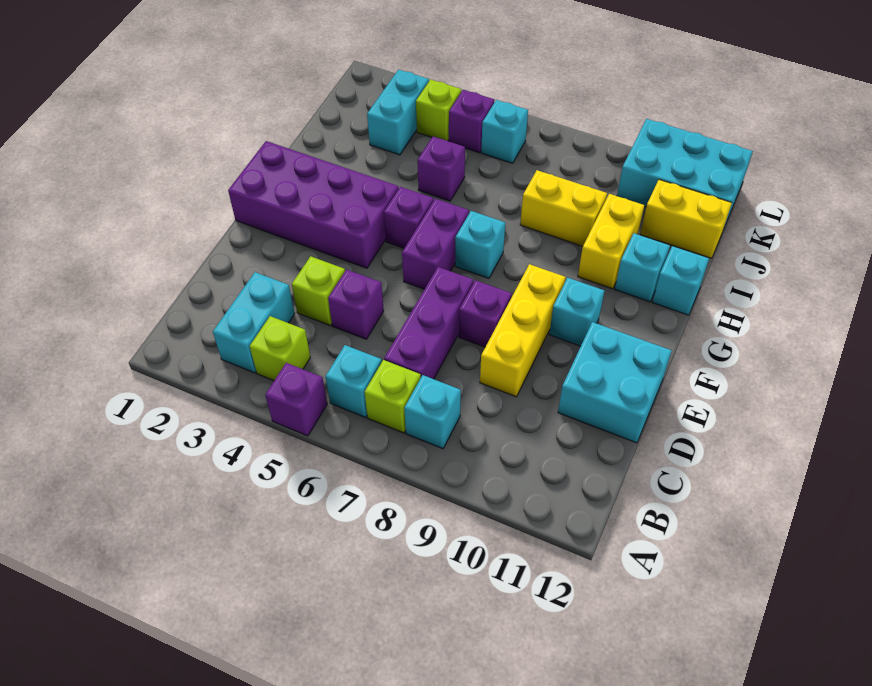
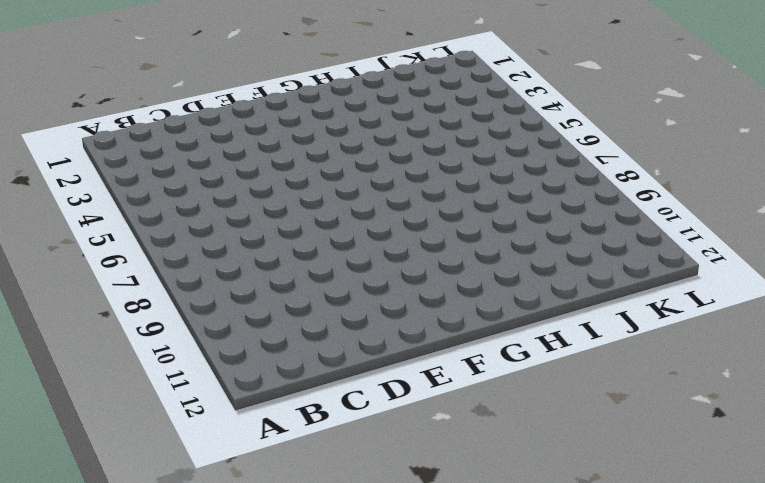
none -> purple brick A5 level 1
none -> cyan brick B3:C3 level 1
none -> lime brick B4 level 1

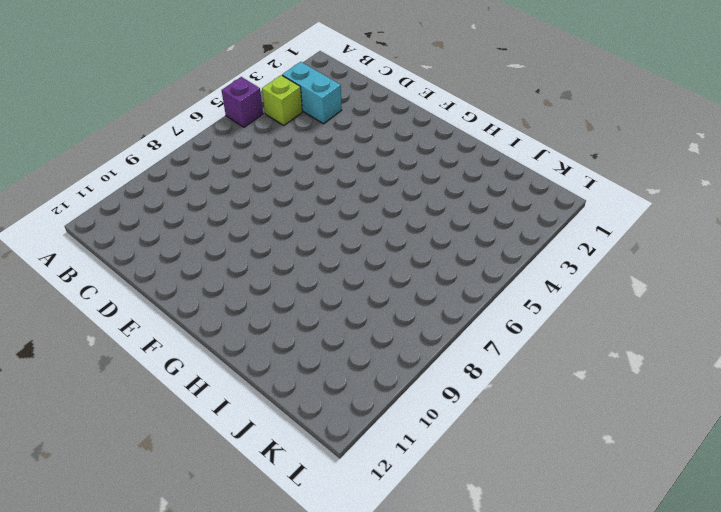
none -> cyan brick B6 level 1
none -> lime brick B7 level 1
none -> cyan brick B8 level 1

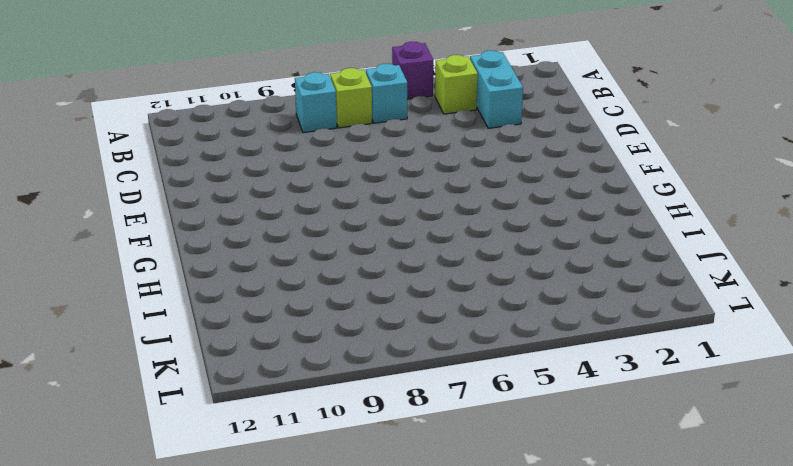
none -> purple brick C7:E7 level 1
none -> lime brick D4 level 1
none -> purple brick D5 level 1

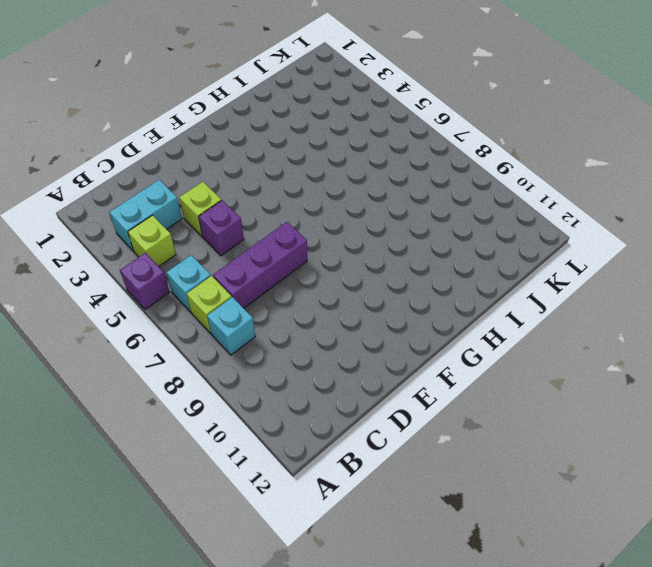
none -> yellow brick D9:F9 level 1
none -> cyan brick D11:E12 level 1
none -> purple brick E8 level 1

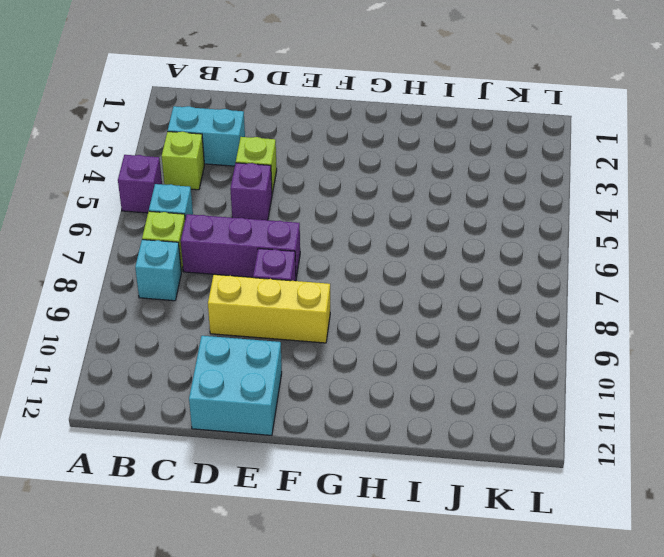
none -> purple brick F1:G4 level 1
none -> purple brick F6:G6 level 1
none -> cyan brick F10 level 1

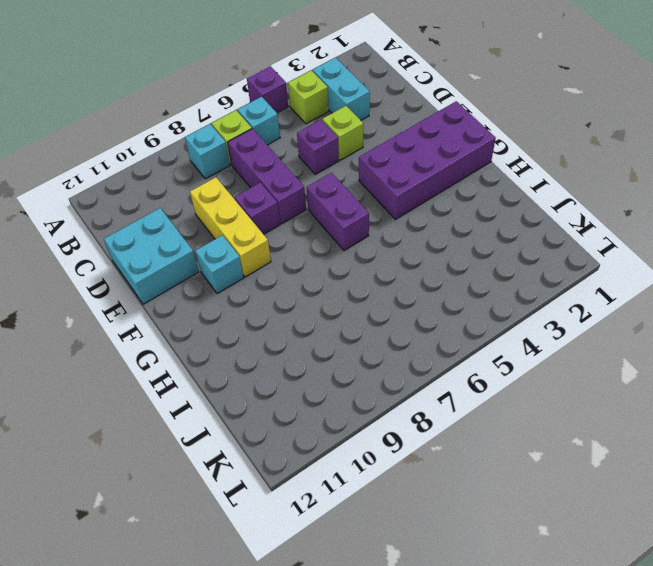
none -> purple brick G5 level 1
none -> cyan brick G7 level 1
none -> yellow brick H10:I10 level 1

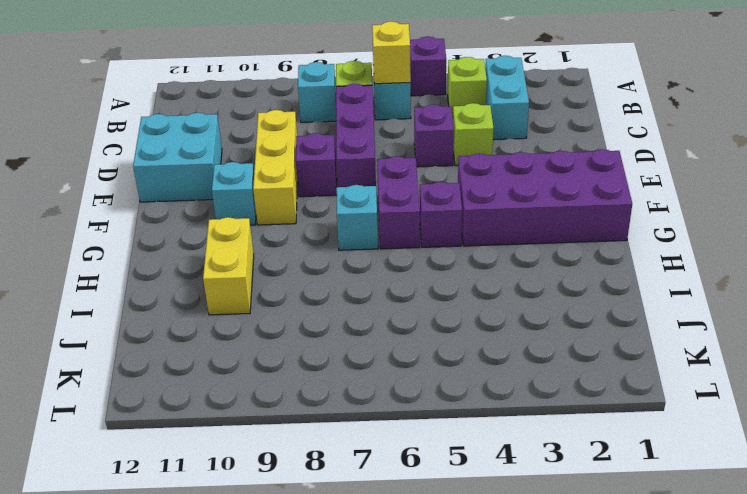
yellow brick B6 level 2 -> none
none -> cyan brick H11 level 1
none -> cyan brick H12 level 1
none -> purple brick I5 level 1

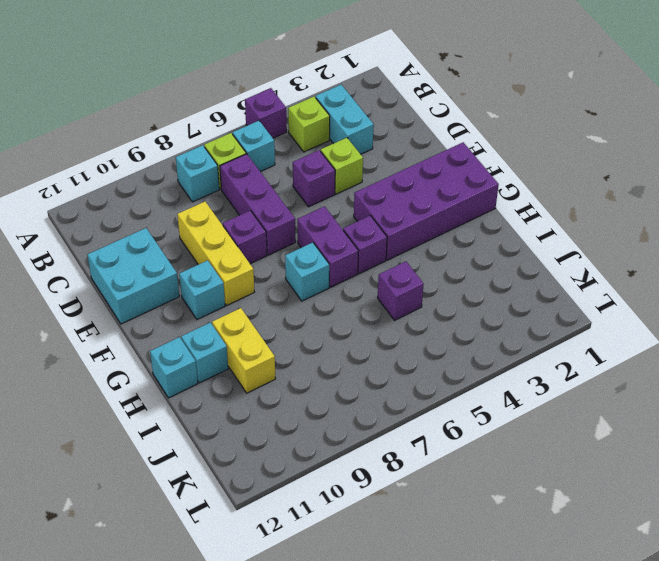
none -> yellow brick I8:I9 level 1
none -> cyan brick J3:K3 level 1
none -> yellow brick J11:J12 level 1

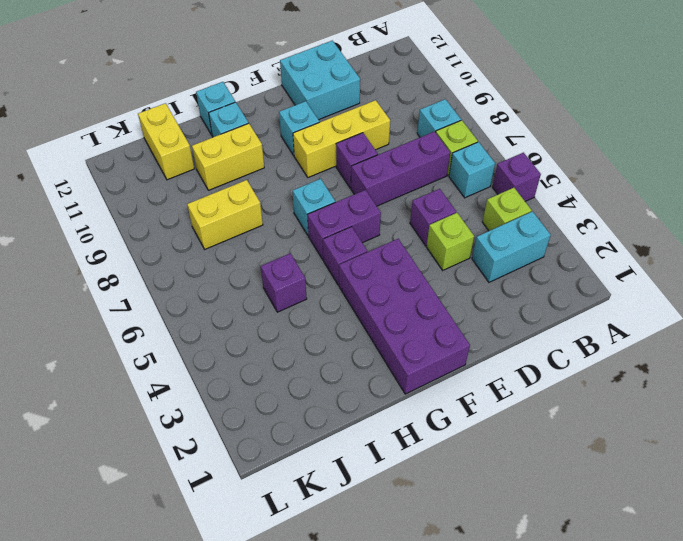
yellow brick I8:J8 level 1 -> yellow brick I8:I9 level 1
none -> cyan brick J3:K3 level 1
none -> lime brick K4 level 1
none -> purple brick K5 level 1

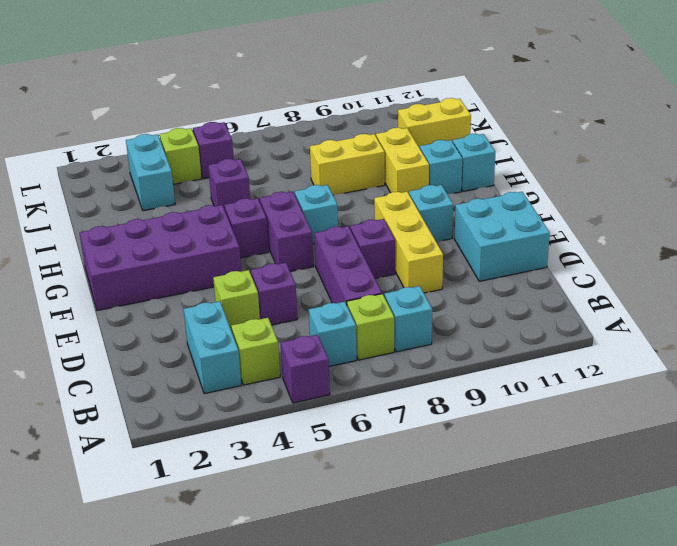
none -> cyan brick K6 level 1
none -> cyan brick K10:L12 level 1

